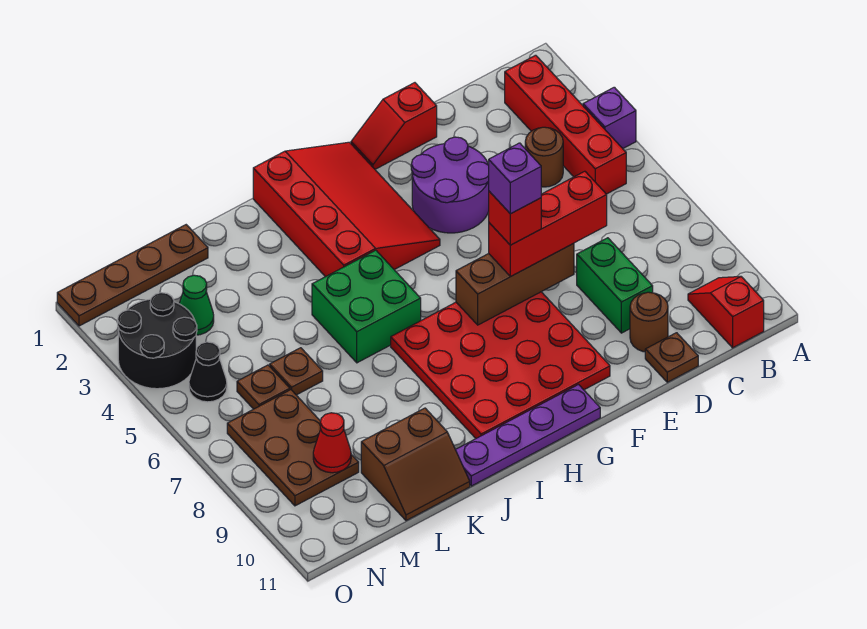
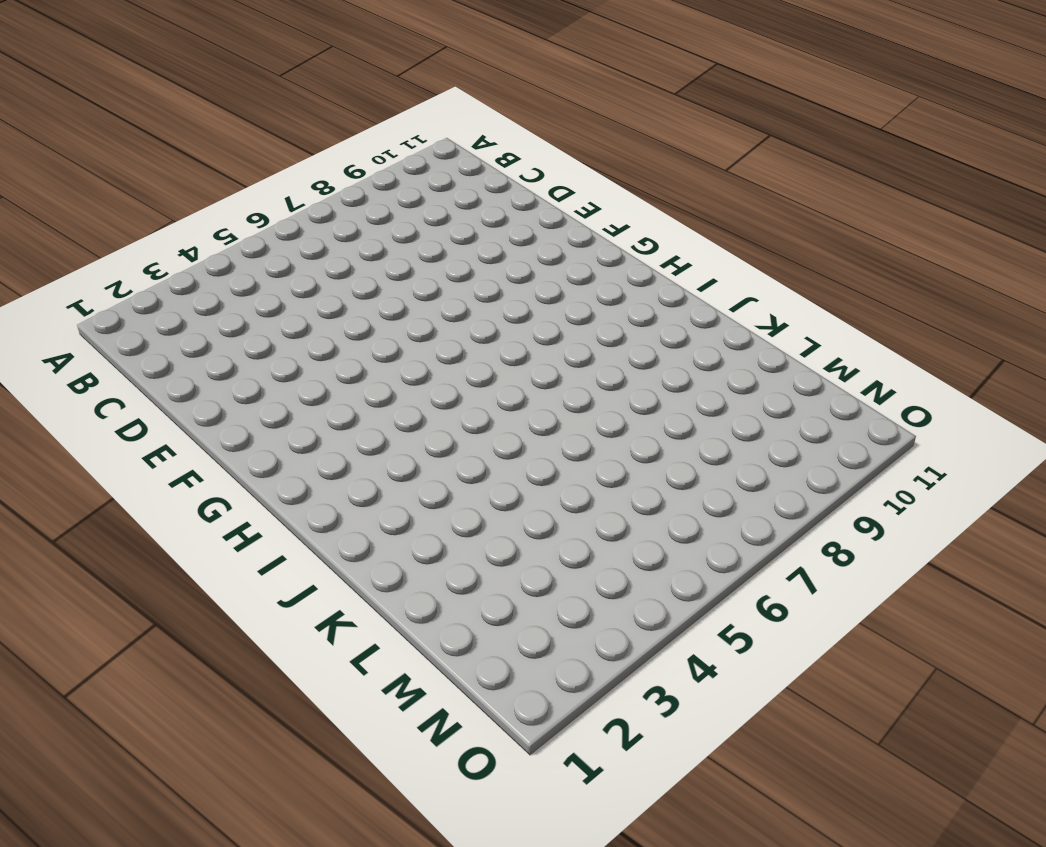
none -> purple brick A4 level 1
none -> red brick B2:B5 level 1
none -> red slope B10:B11 level 1 top 11

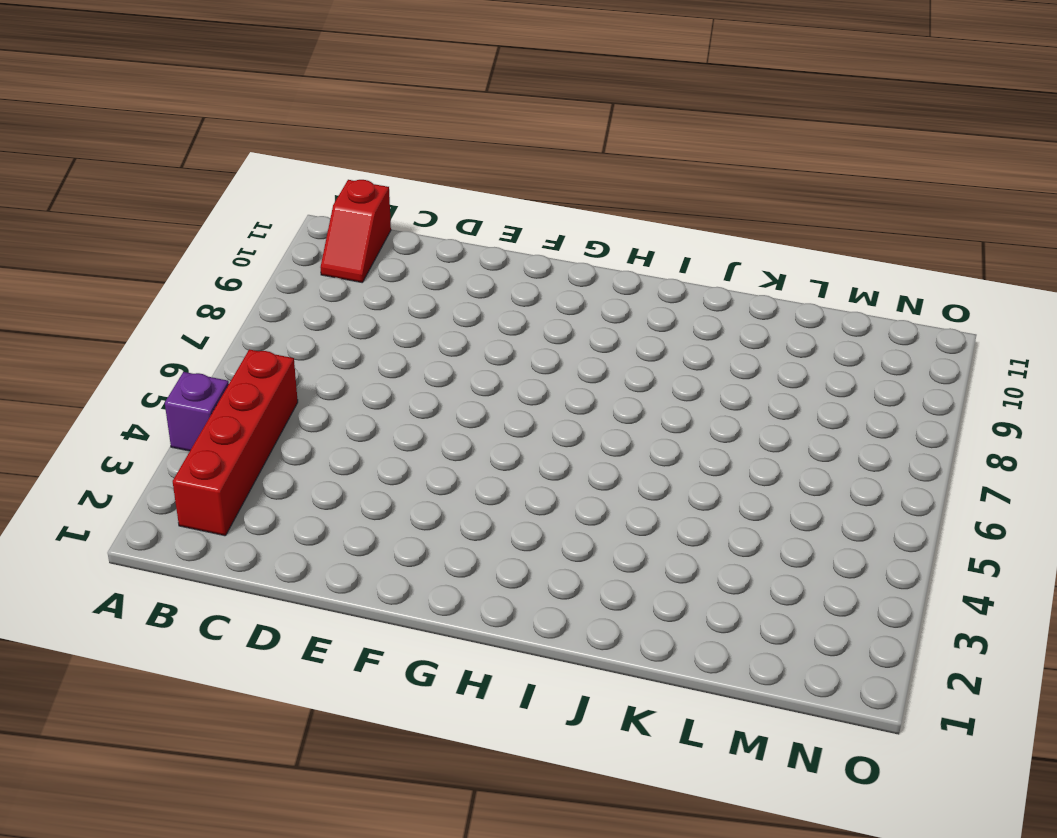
none -> brown round brick C4 level 1
none -> green brick D8:D9 level 1
none -> brown round brick D10 level 1

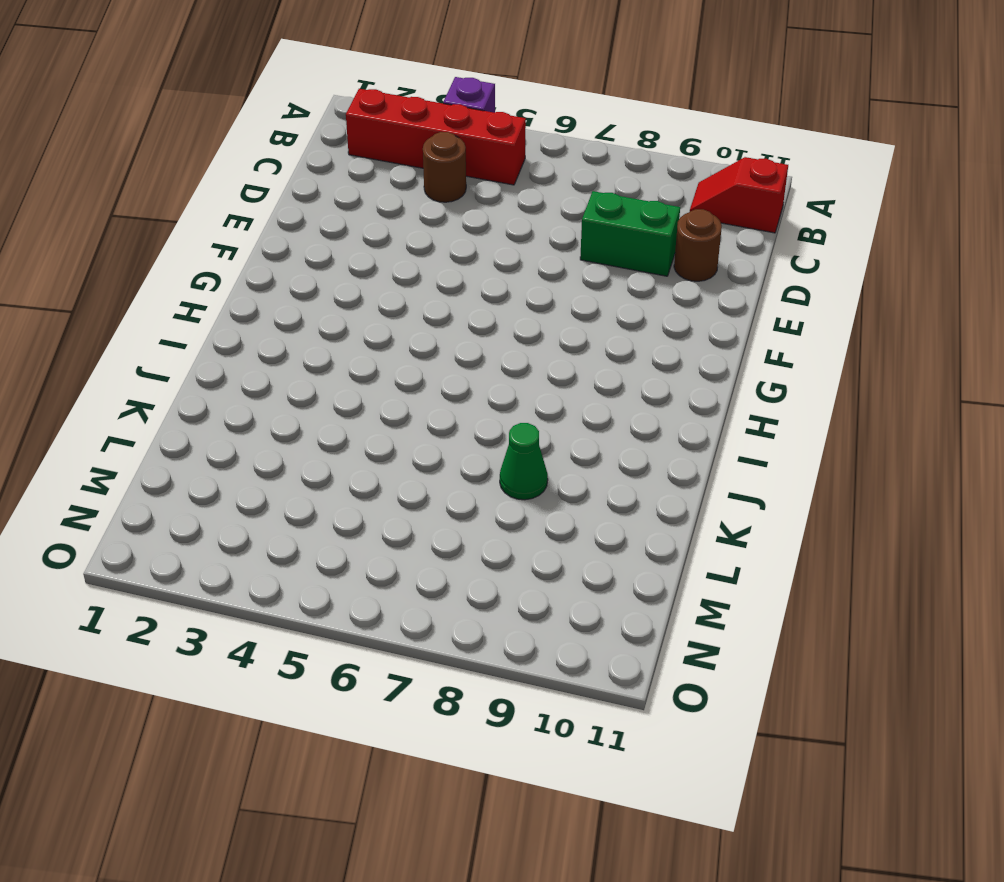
green cone K8 level 1 -> green cone M3 level 1
none -> brown plate D11 level 1
none -> red slope E1:F1 level 1 top E
none -> purple round brick E3:F4 level 1

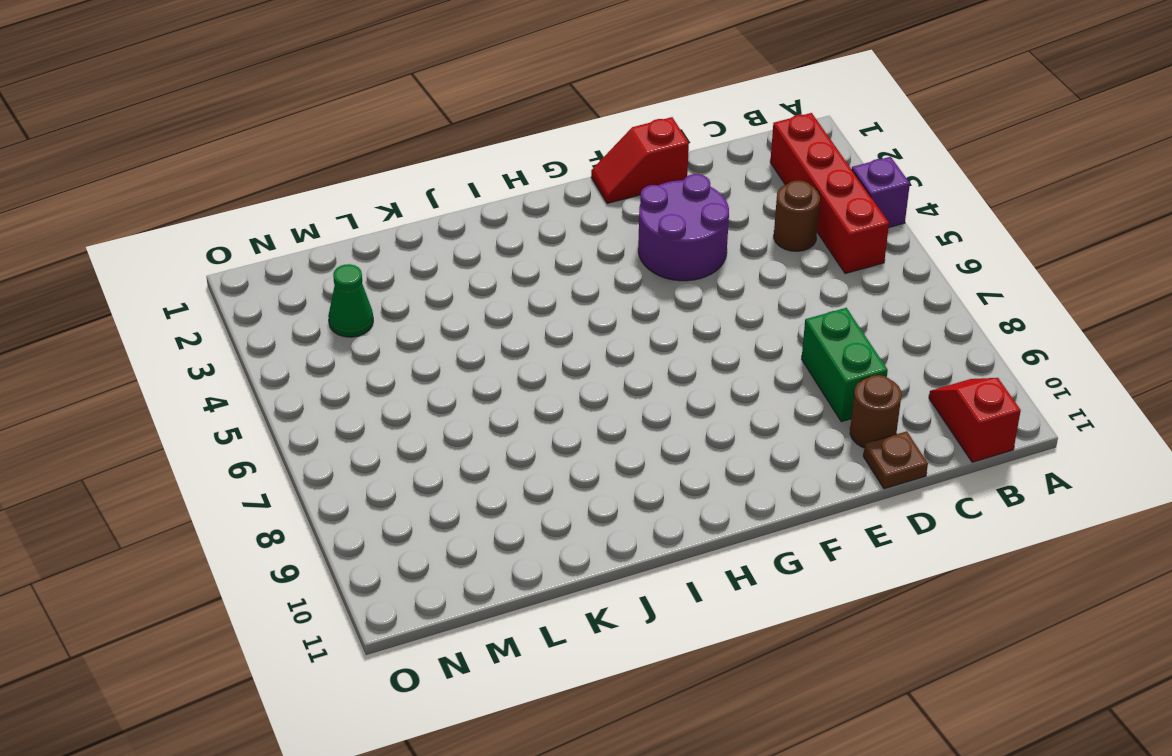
none -> red plate F7:I10 level 1
none -> red slope G1:I4 level 1 top I
none -> purple plate G11:J11 level 1

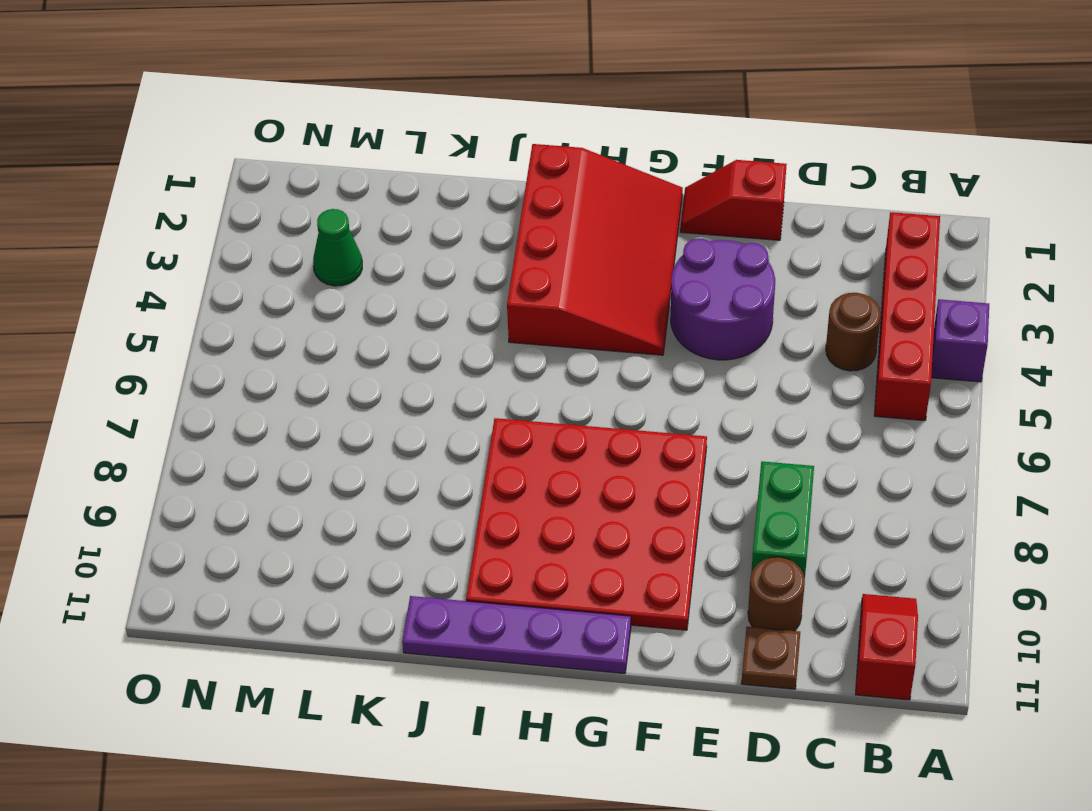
none -> green brick I5:J6 level 1
none -> brown slope K10:L11 level 1 top 10
none -> brown plate L1:O1 level 1

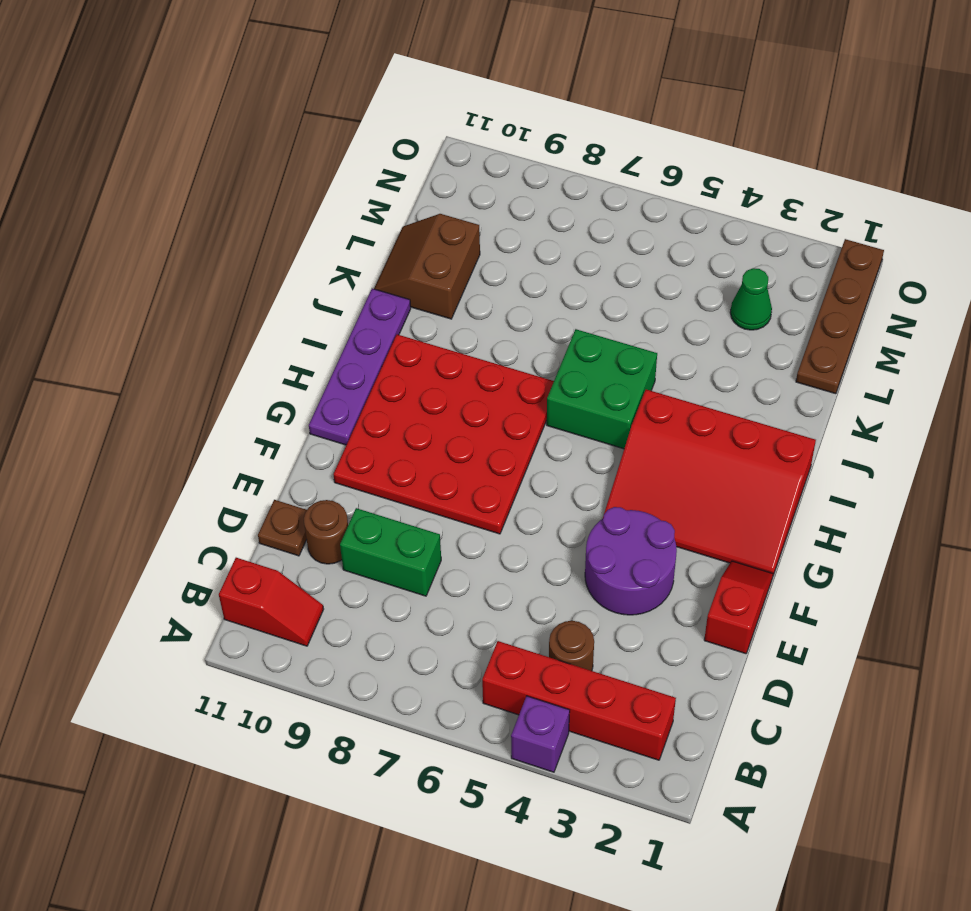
none -> brown plate L6 level 1
none -> brown plate M6 level 1
none -> brown plate M7:N9 level 1

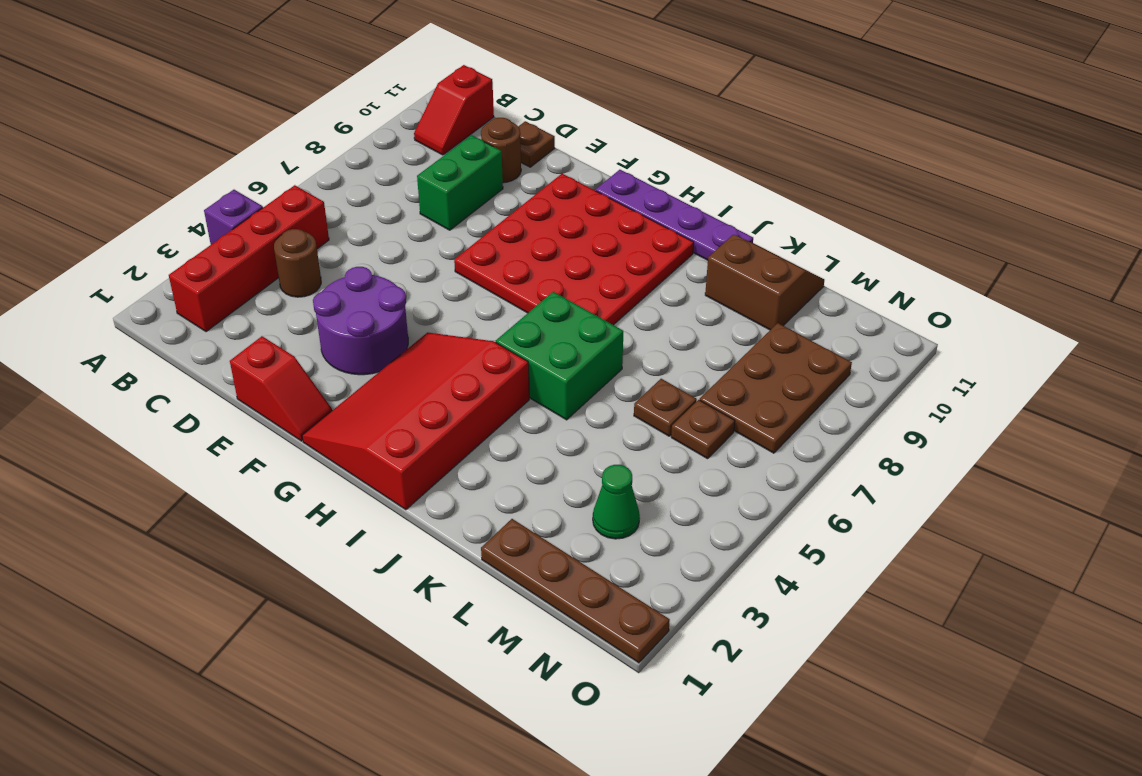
none -> black round brick N3:O4 level 1
none -> black cone N5 level 1
none -> brown brick E7:G7 level 2

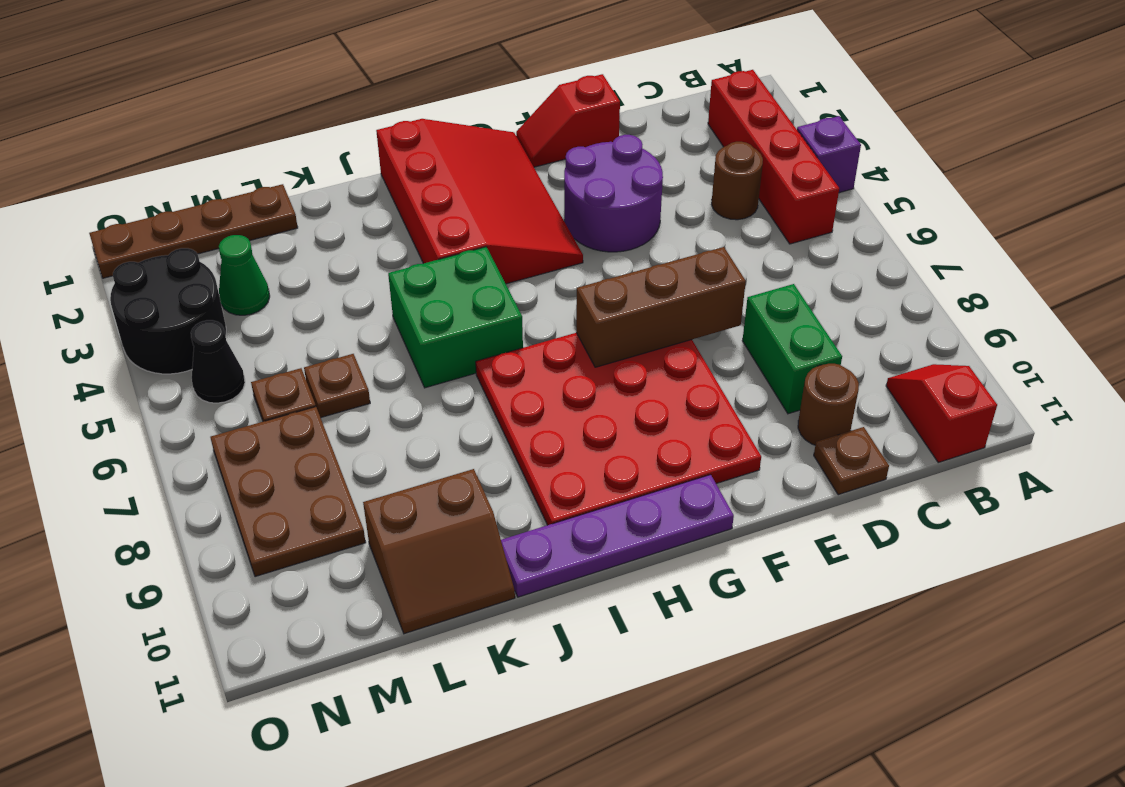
none -> red cone M9 level 2
none -> red brick D7:F7 level 3
none -> red brick F7 level 4

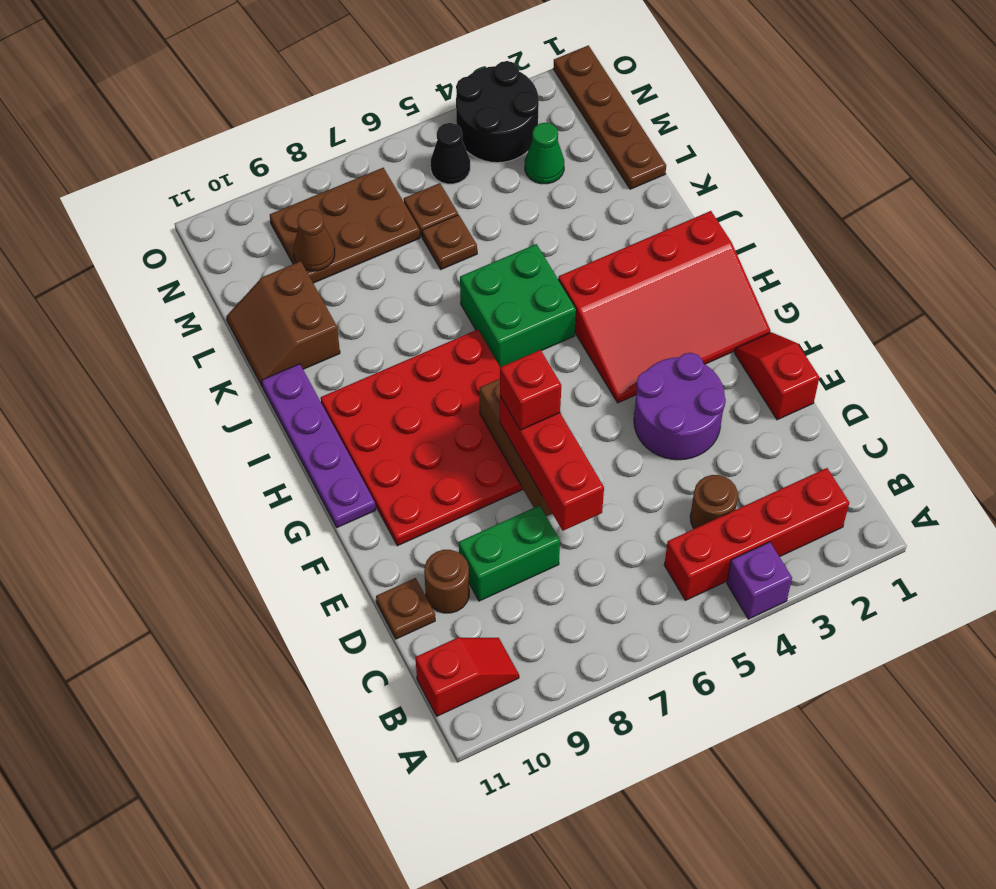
brown cone M9 level 2 -> red cone M9 level 2
none -> purple brick F7 level 5

